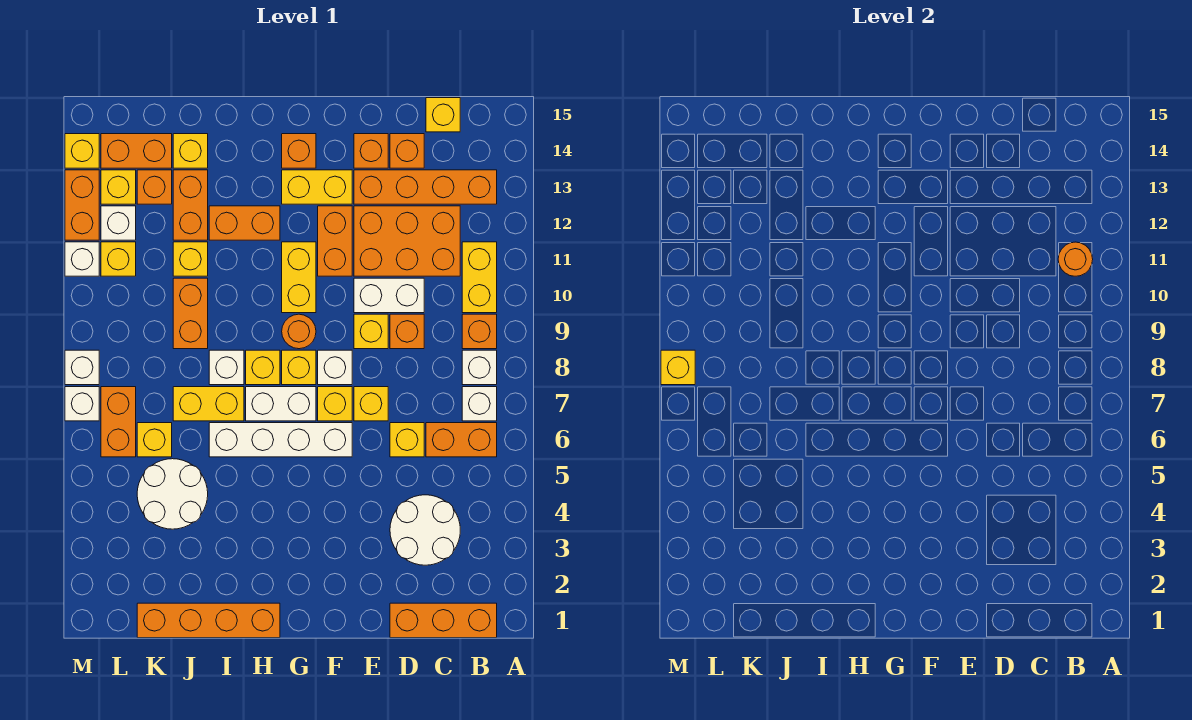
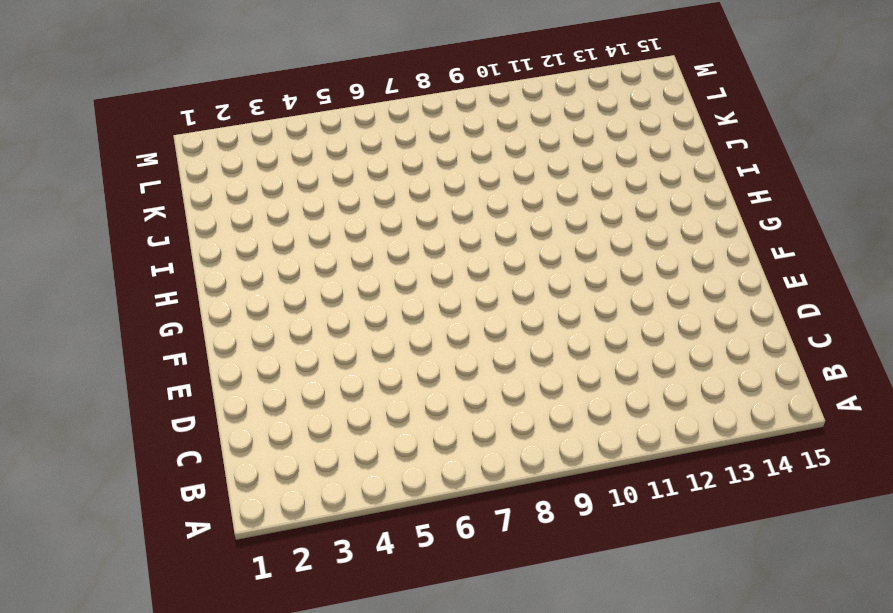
none -> orange brick B1:D1 level 1
none -> orange brick B6:C6 level 1
none -> white brick B7 level 1
none -> white brick B8 level 1

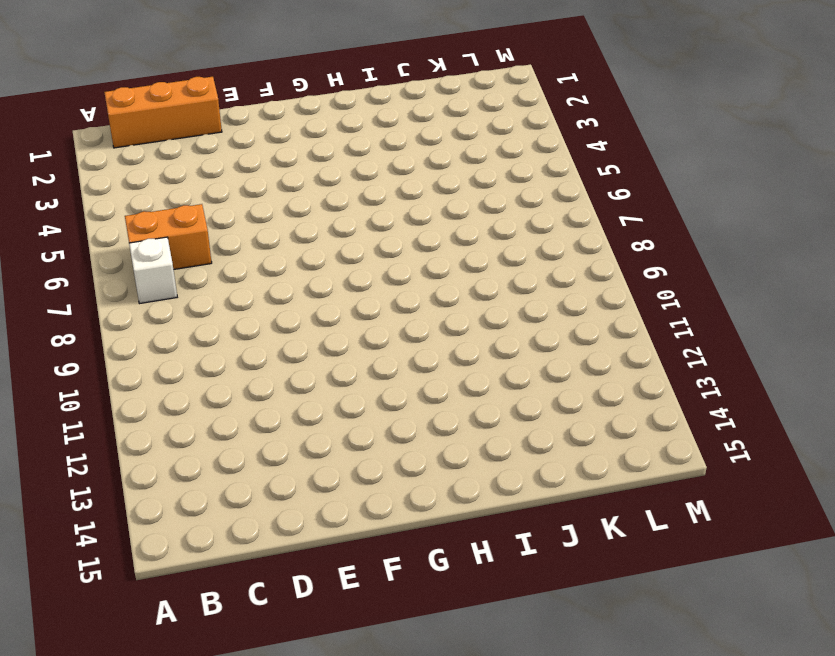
none -> white brick B8 level 1
none -> orange brick B9 level 1
none -> yellow brick B10:B11 level 1
none -> orange brick B13:E13 level 1

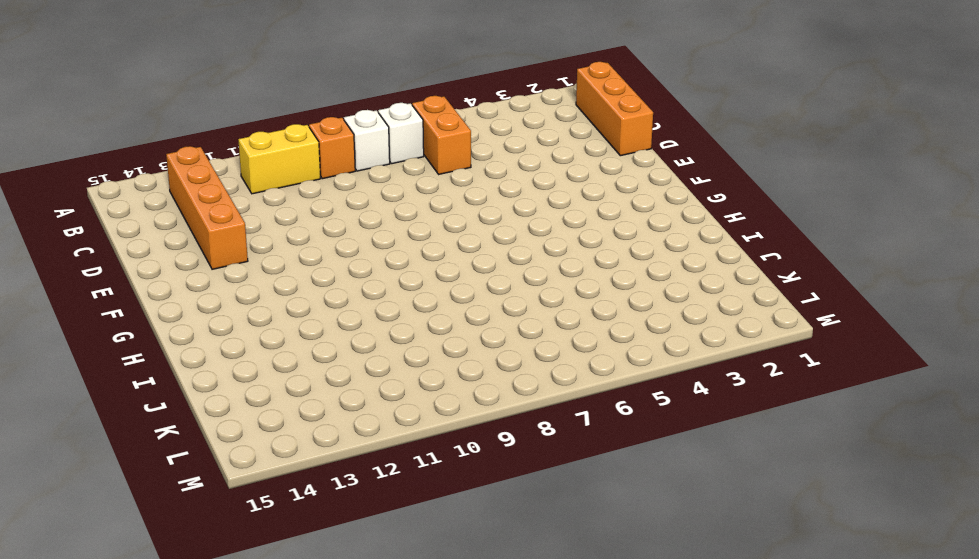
none -> white round brick C3:D4 level 1
none -> orange brick C11:E12 level 1
none -> yellow brick C15 level 1
none -> yellow brick D6 level 1

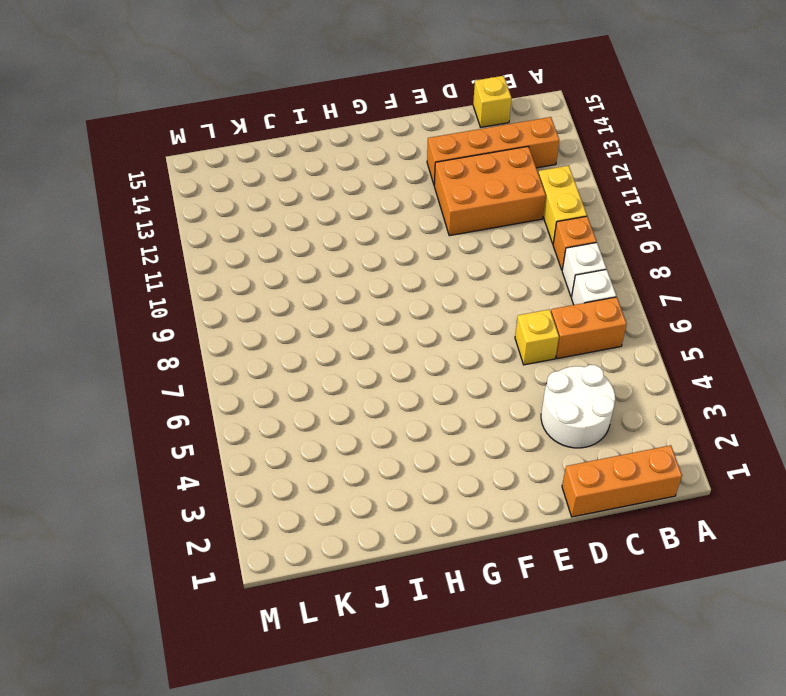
none -> orange brick D9 level 1
none -> white brick D10:E10 level 1
none -> orange brick D14 level 1
none -> yellow brick E7 level 1

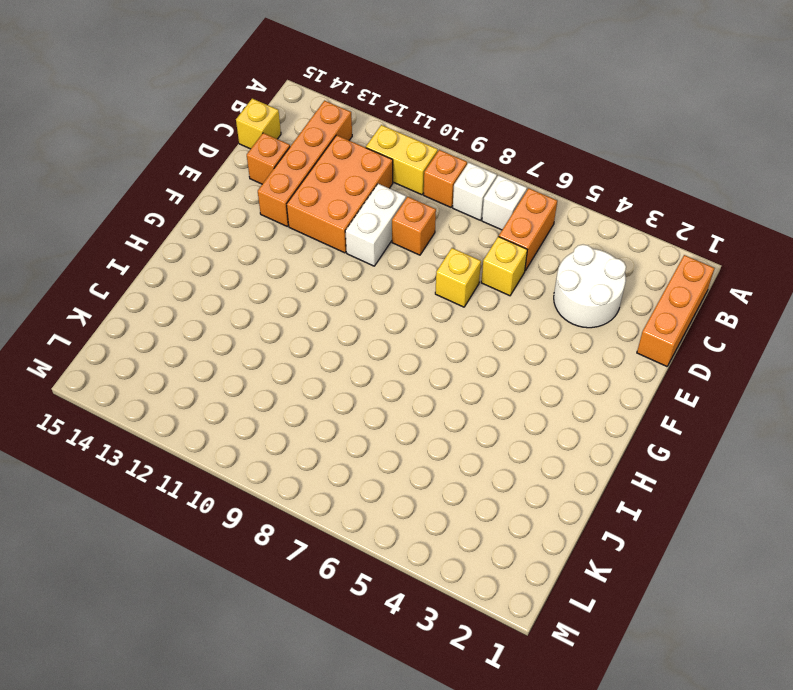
none -> yellow brick E9 level 1
none -> orange brick E14 level 1
none -> white brick F6:I6 level 1
none -> yellow brick F7 level 1

